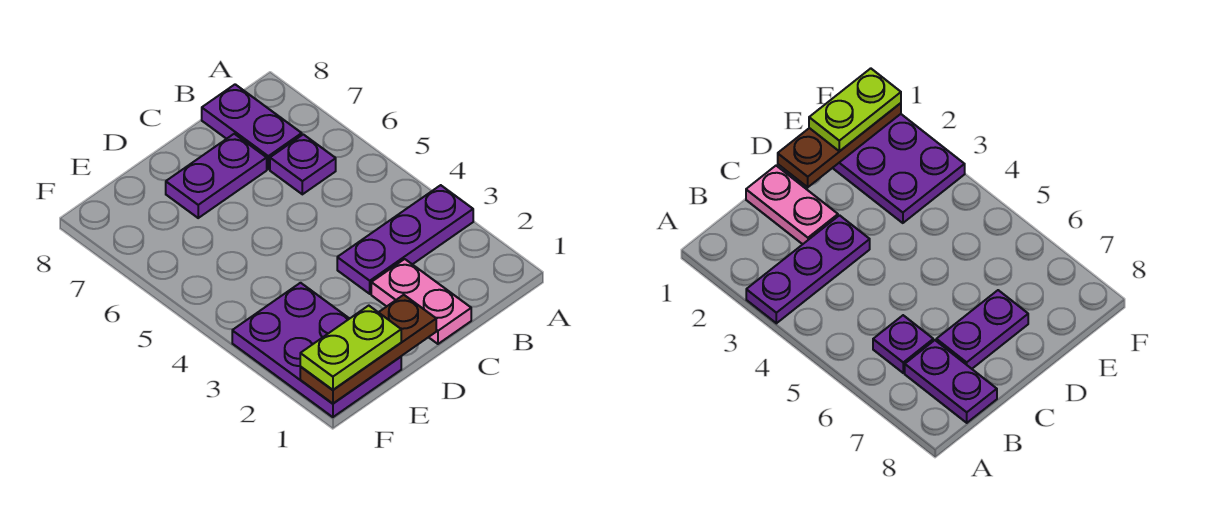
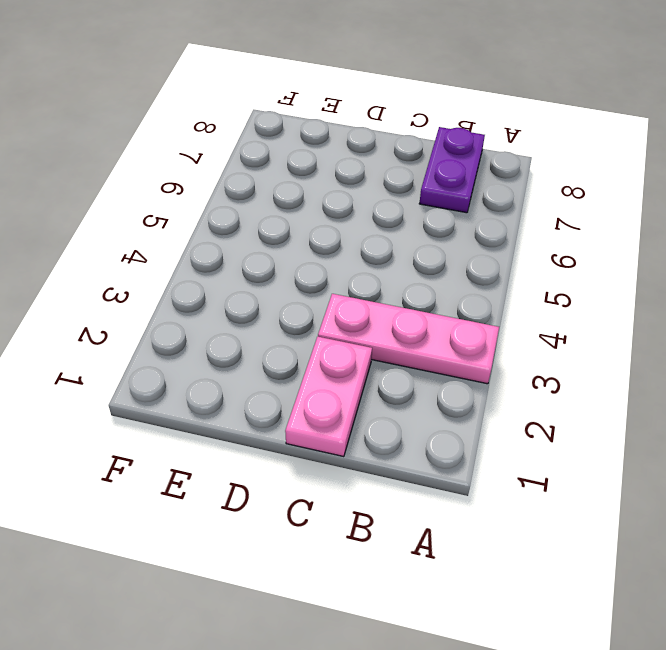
pink plate A3:C3 level 1 -> purple plate A3:C3 level 1
none -> purple plate B6 level 1
none -> purple plate C7:D7 level 1

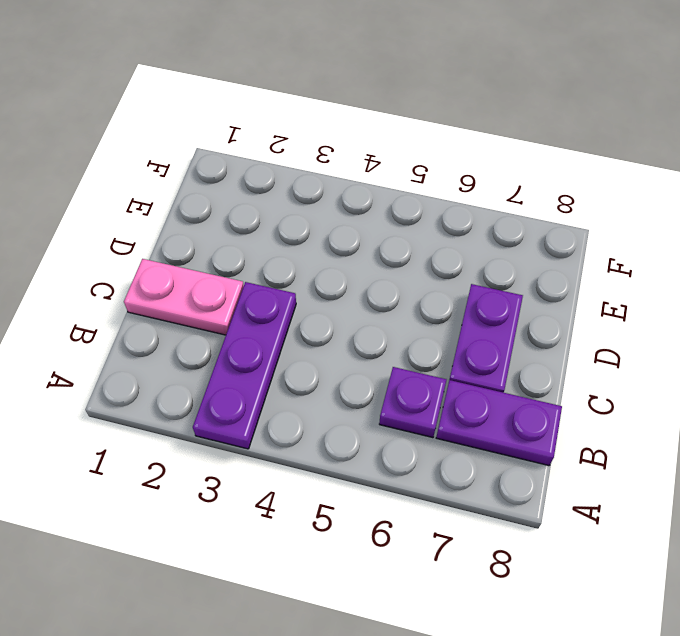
none -> purple plate E1:F3 level 1
none -> brown plate D1:F1 level 2

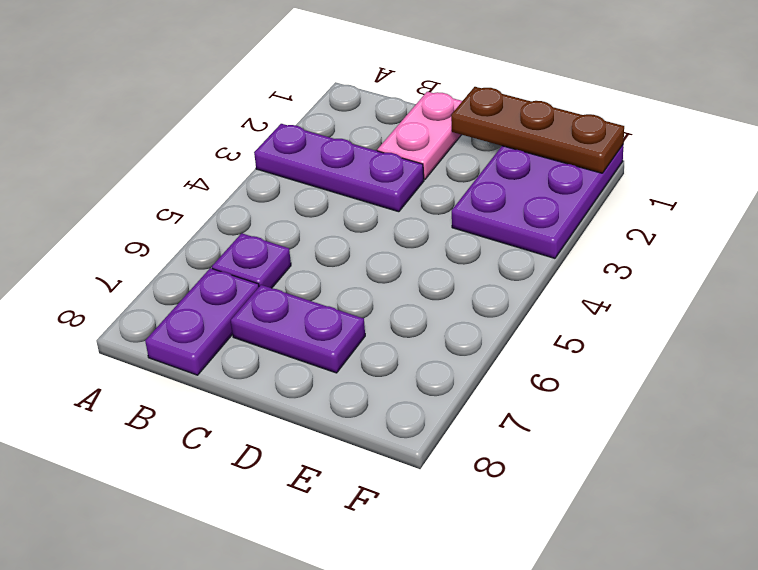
none -> lime plate E1:F1 level 3

